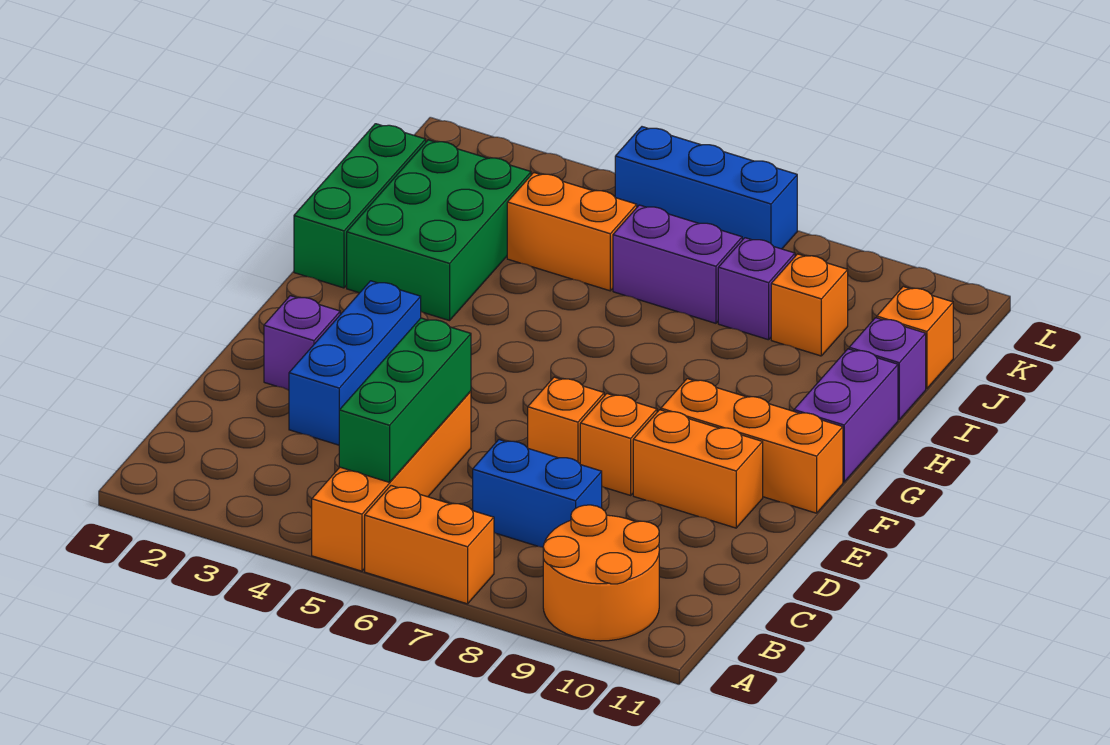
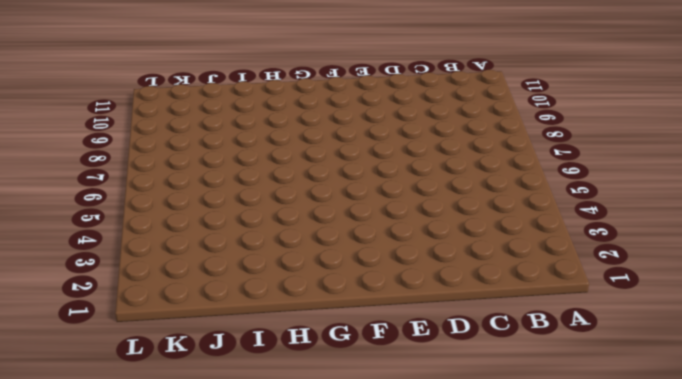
none -> orange brick A5:D5 level 1
none -> orange brick A6:A7 level 1
none -> orange round brick A9:B10 level 1

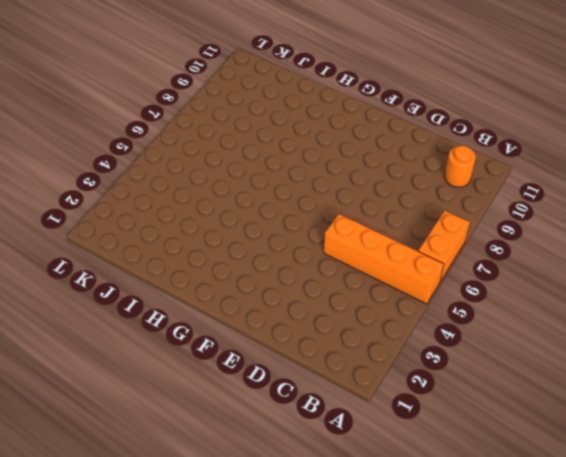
orange round brick B10 level 1 -> orange round brick A9:B10 level 1
none -> blue brick C7:C8 level 1
none -> blue brick D3:F3 level 1
none -> purple brick E2 level 1

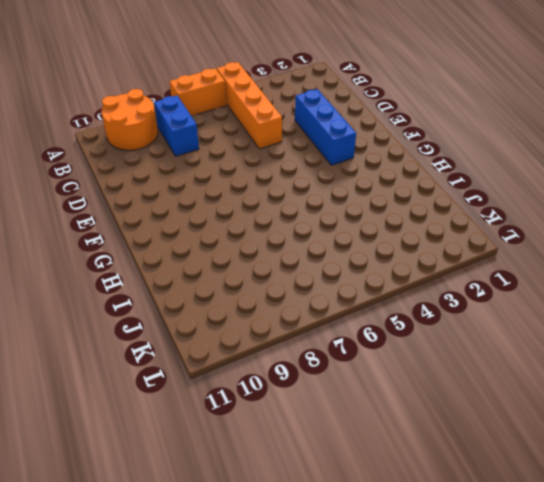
blue brick B8:C8 level 1 -> blue brick C7:C8 level 1
none -> purple brick E2 level 1
none -> orange brick E7 level 1
none -> orange brick E8 level 1

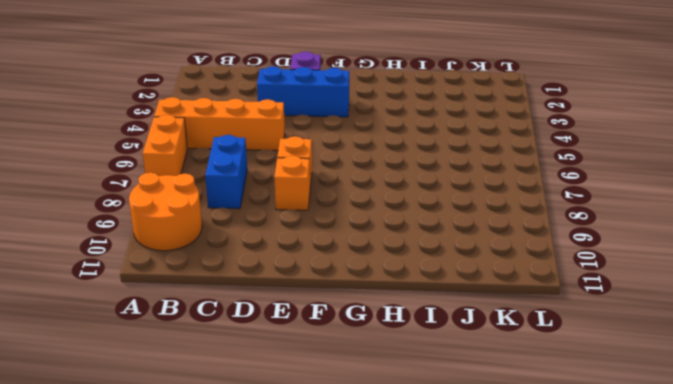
none -> orange brick E9:E10 level 1
none -> orange brick F9:F11 level 1
none -> purple brick G11:H11 level 1

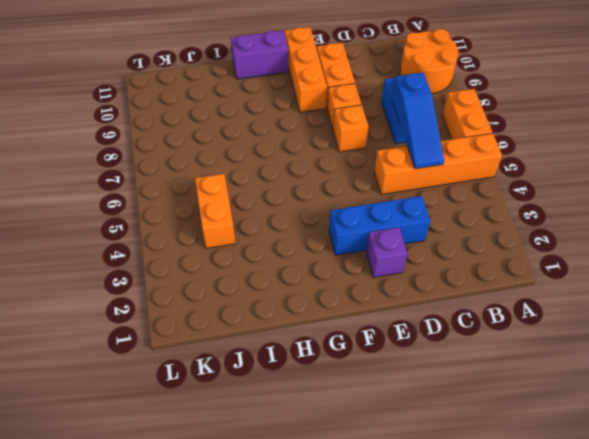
blue slope C5:C7 level 2 top 7 -> green brick B5:D5 level 2
none -> green brick H1:J1 level 1
none -> green brick H2:J3 level 1
none -> purple brick I11 level 1

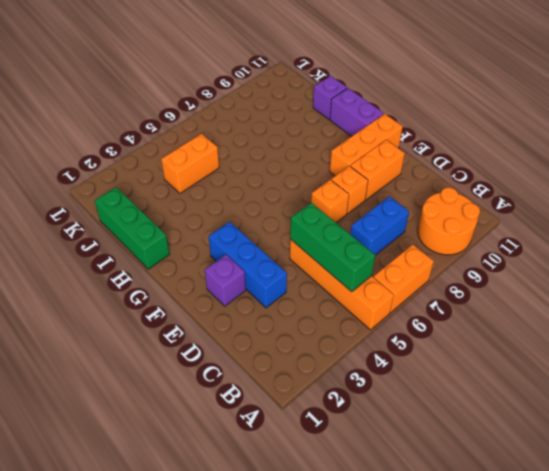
none -> green brick H2:J3 level 1
none -> purple brick J6:J7 level 1
none -> purple brick J8 level 1

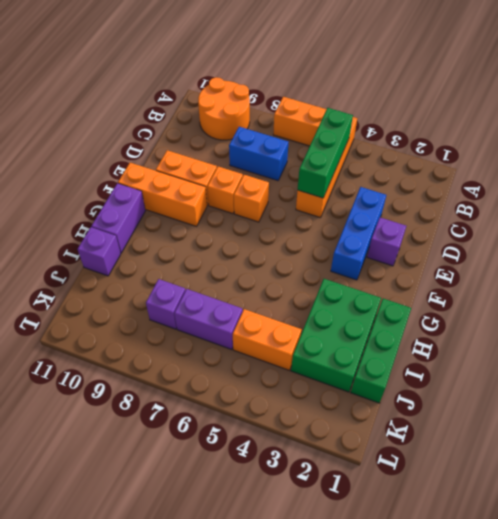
none -> orange brick J9 level 1
none -> orange brick J11 level 1
none -> blue brick L5:L7 level 1

